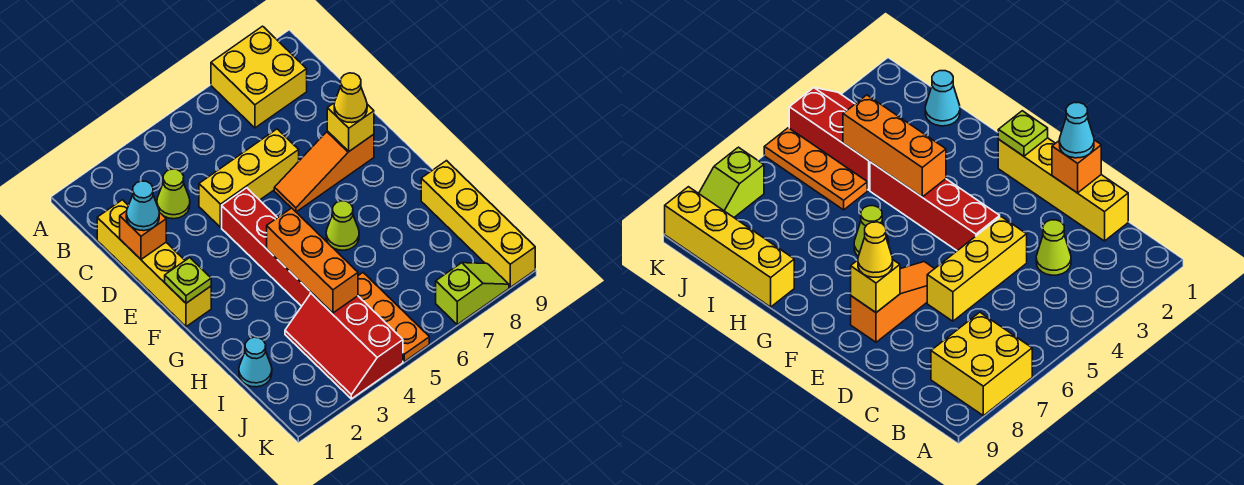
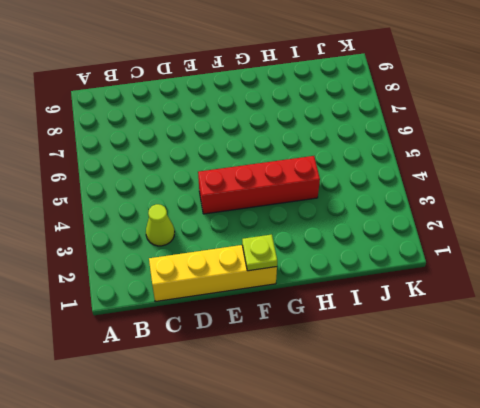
none -> yellow brick A7:B8 level 1
none -> yellow brick D4:D6 level 1
none -> orange slope E6:E8 level 1 top 8

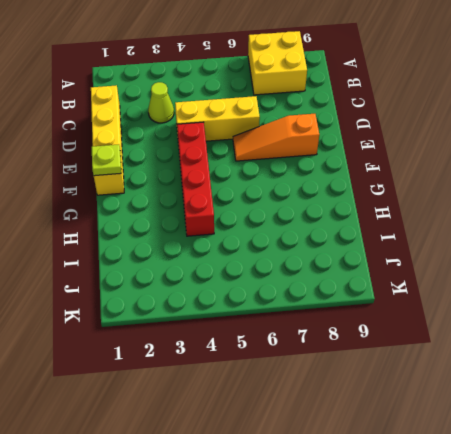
none -> lime cone G6 level 1
none -> yellow brick H9:K9 level 1
none -> cyan cone I1 level 1

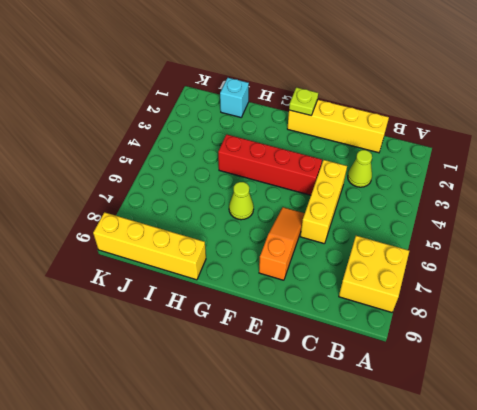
cyan brick I1 level 1 -> cyan cone I1 level 1
none -> red slope I3:K4 level 1 top 4
none -> orange plate I5:K5 level 1
none -> lime slope K7:K8 level 1 top 7

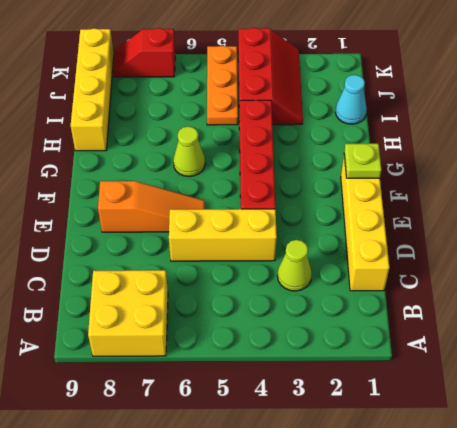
red slope K7:K8 level 1 top 7 -> lime slope K7:K8 level 1 top 7
none -> orange brick D1 level 2
none -> yellow brick E8 level 2
none -> orange brick G4:I4 level 2

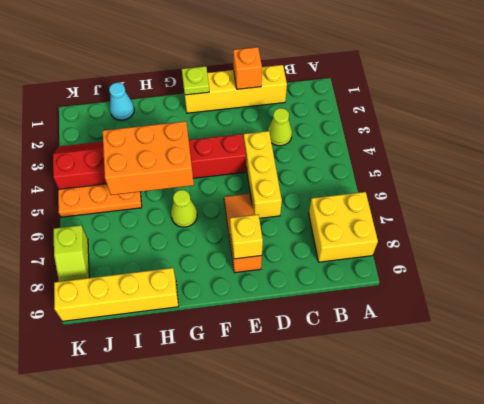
orange brick G4:I5 level 2 -> orange brick G4:I4 level 2
none -> cyan cone D1 level 3
none -> yellow cone E8 level 3

